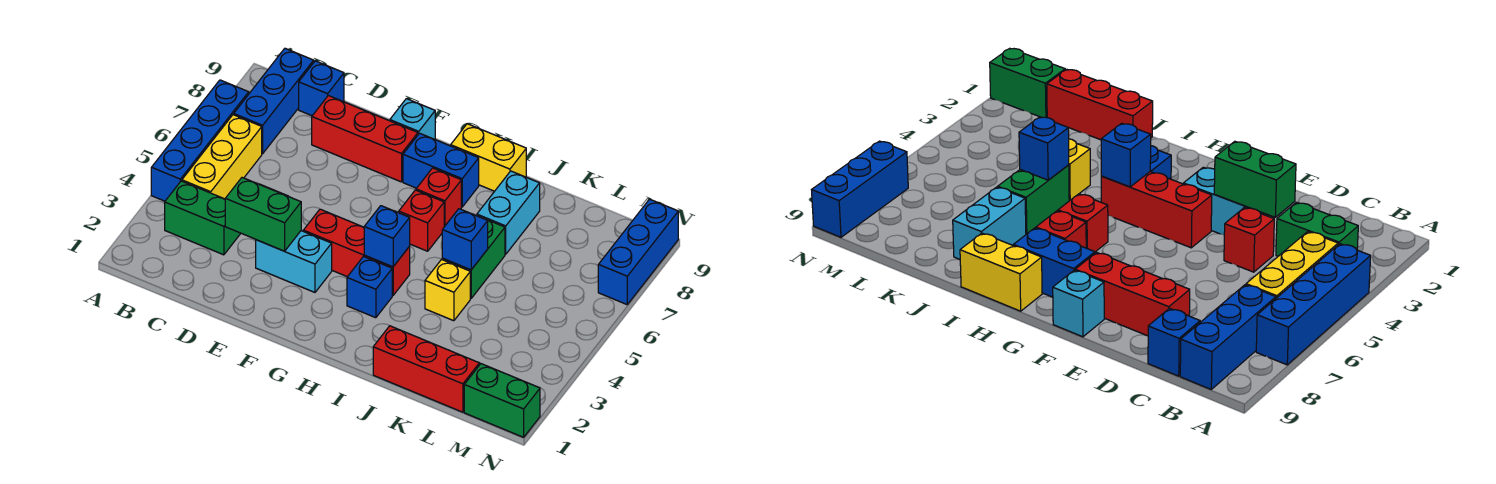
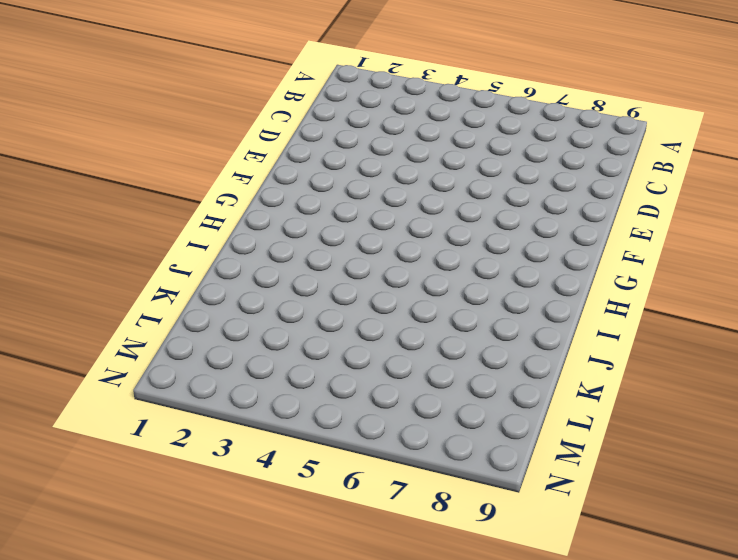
none -> blue brick A4:A7 level 1
none -> green brick B3:C3 level 1
none -> yellow brick B4:B6 level 1

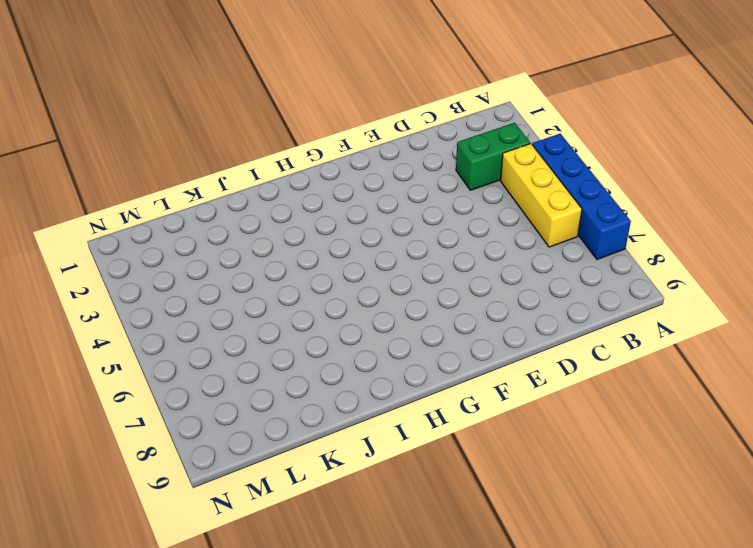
none -> blue brick B7:B9 level 1
none -> blue brick C9 level 1
none -> red brick D4 level 1

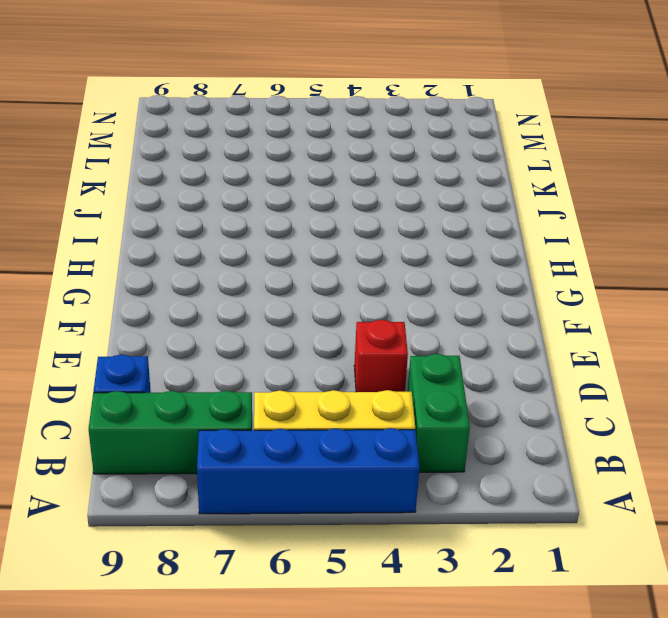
green brick B7:B9 level 1 -> blue brick B7:B9 level 1
none -> red brick D8:F8 level 1
none -> cyan brick E3:F3 level 1
none -> red brick F4:H4 level 1

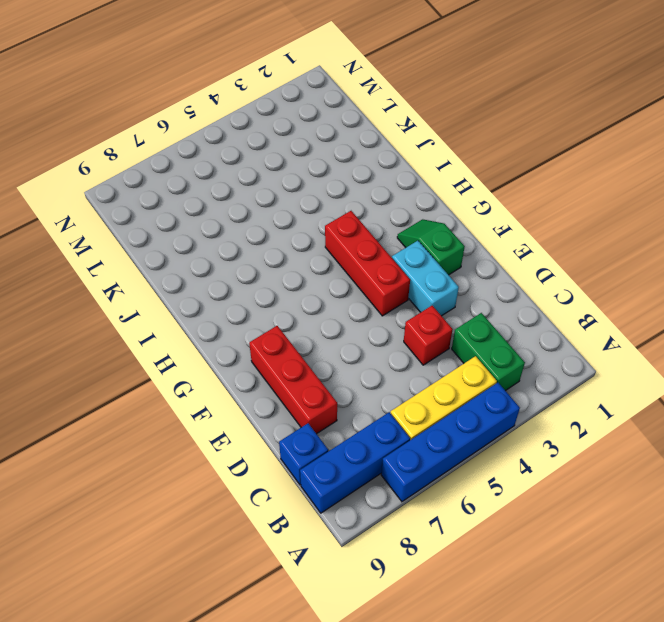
green slope F2:G2 level 1 top F -> none
none -> cyan brick F9 level 1
none -> blue brick G8:H8 level 1
none -> blue brick H3 level 1

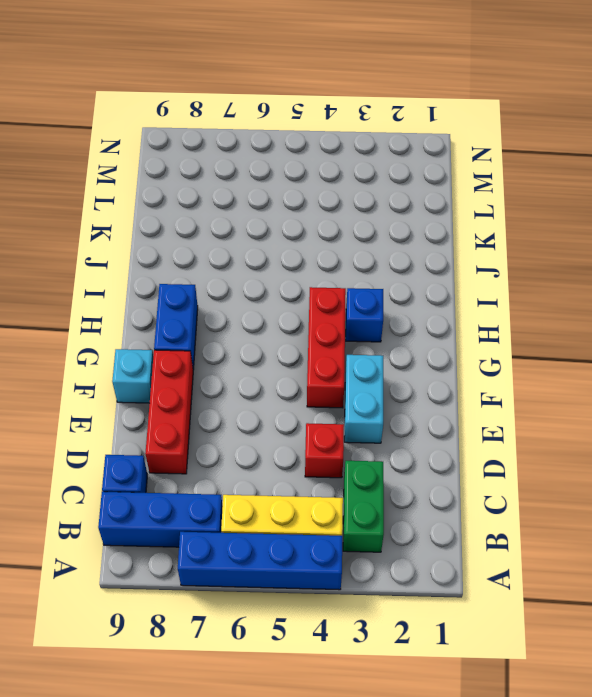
none -> red brick H6 level 1
none -> red brick H7 level 1
none -> yellow brick H9:I9 level 1

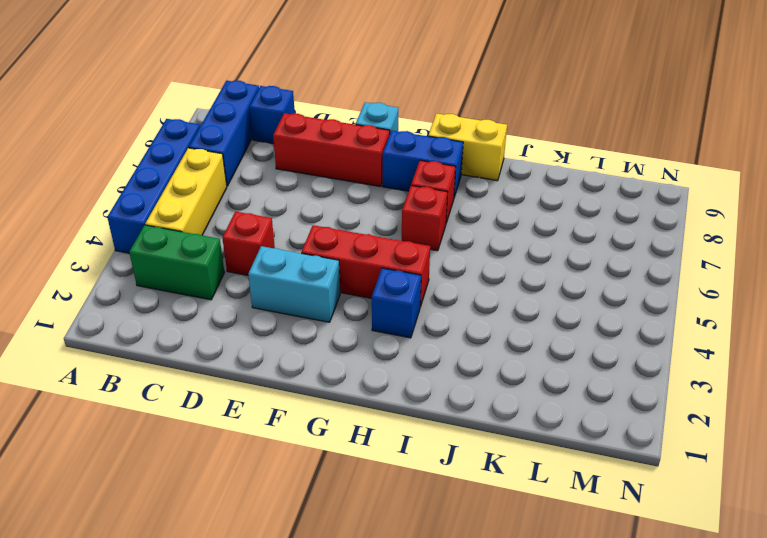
none -> red brick J1:L1 level 1
none -> yellow brick J4 level 1
none -> green brick J5:J6 level 1

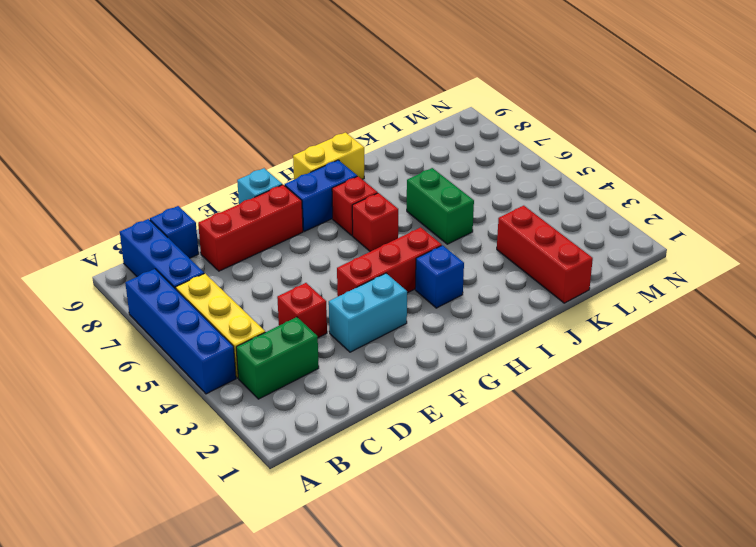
red brick K1:K3 level 1 -> red brick J1:L1 level 1
none -> yellow brick J4 level 1
none -> cyan brick J7:J8 level 1
none -> green brick M1:N1 level 1

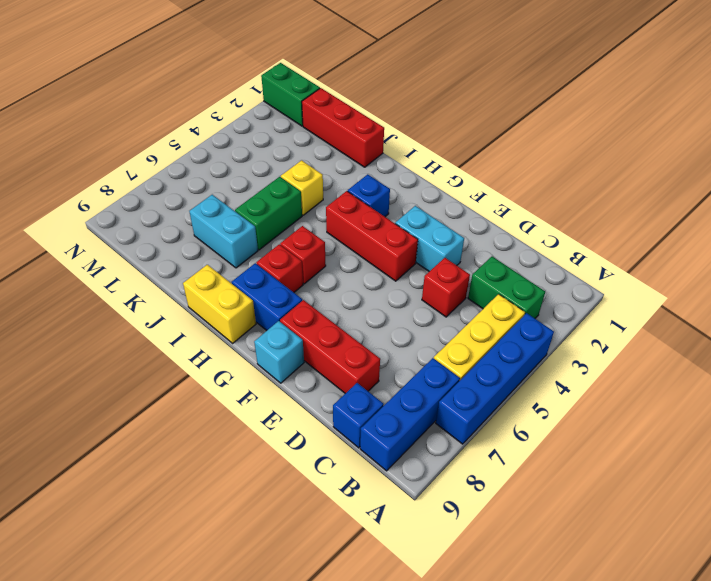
cyan brick J7:K7 level 1 -> cyan brick J7:J8 level 1
none -> blue brick N7:N9 level 1
none -> green brick D3:E3 level 2
none -> blue brick H4 level 2

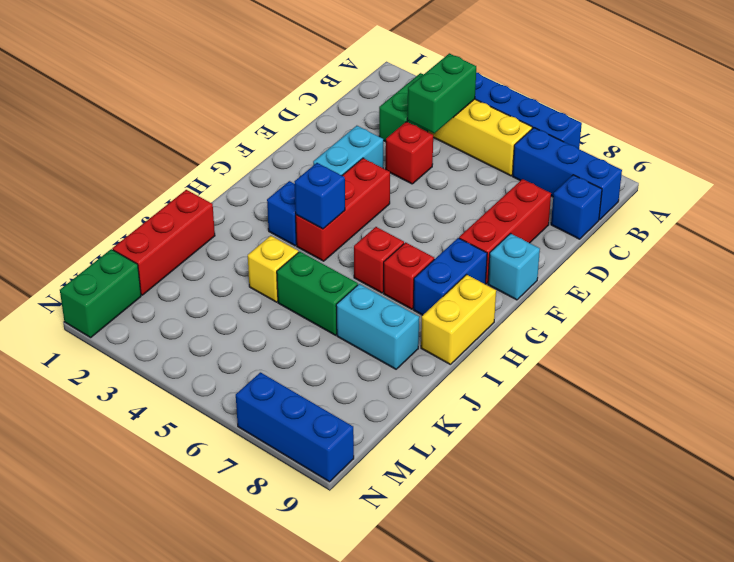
green brick B4:C4 level 2 -> green brick D3:E3 level 2
none -> blue brick J5 level 2

